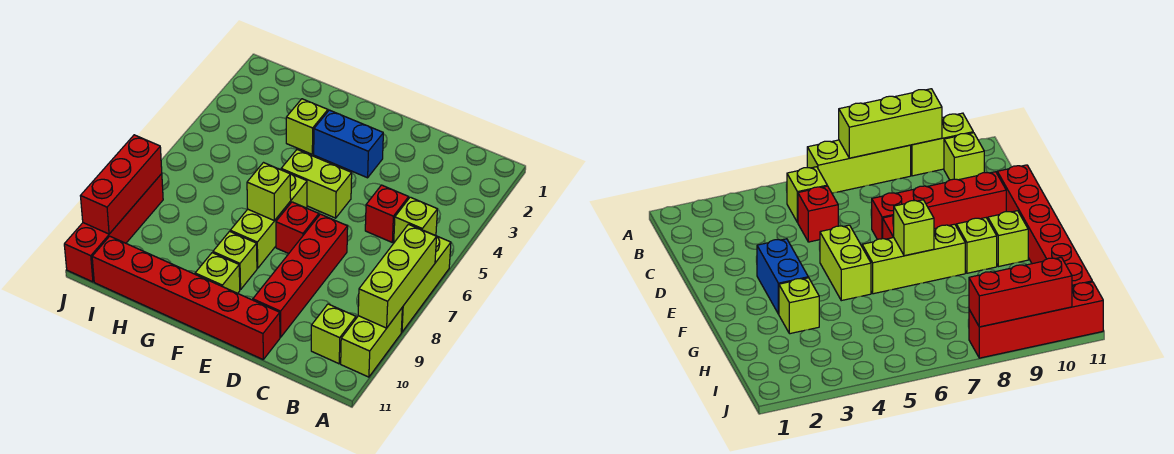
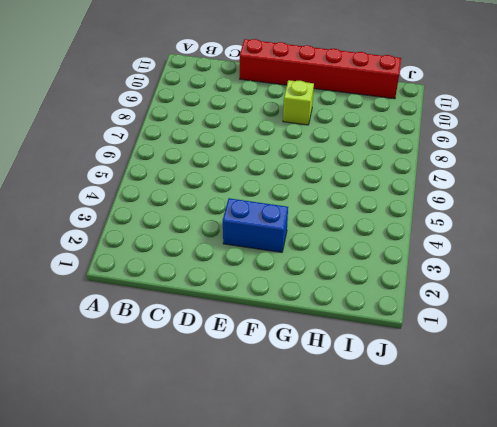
none -> lime brick A6:A8 level 1
none -> lime brick A9:A10 level 1
none -> lime brick B5 level 1

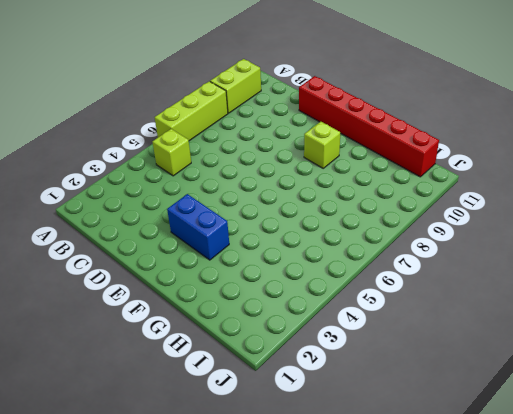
none -> lime brick B10 level 1
none -> red brick C5 level 1
none -> red brick D7:D10 level 1

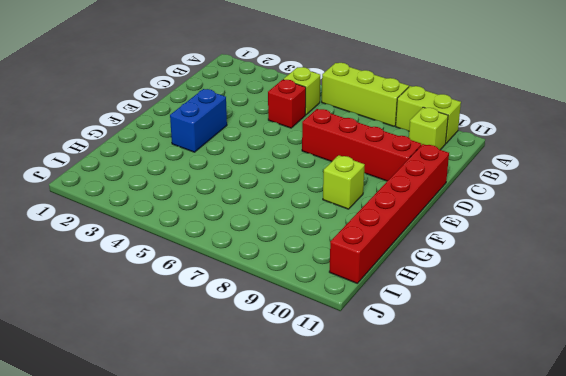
none -> lime brick E5:F5 level 1
none -> red brick E7 level 1
none -> lime brick F6:F8 level 1

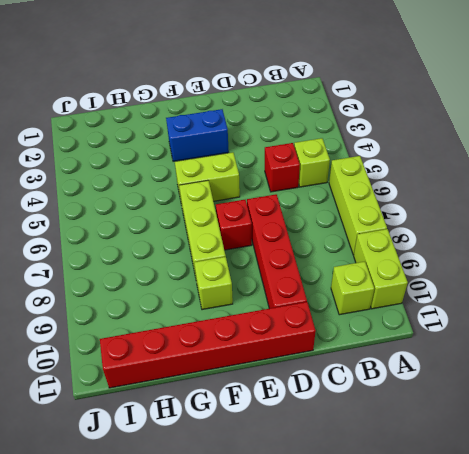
none -> lime brick F10 level 1
none -> lime brick G3 level 1
none -> red brick J8:J11 level 1

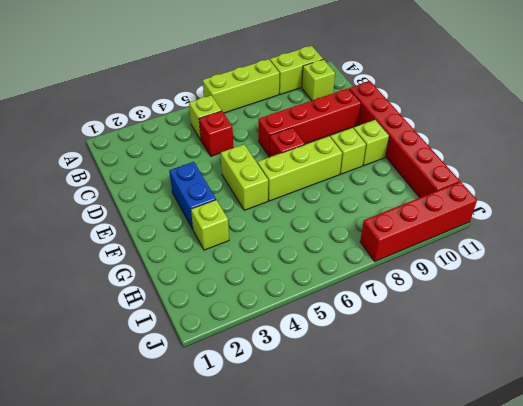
none -> lime brick A7:A9 level 2
none -> lime brick F7 level 2
none -> red brick J8:J10 level 2

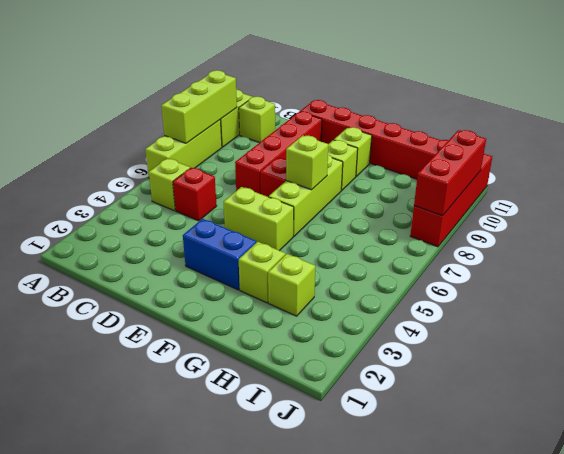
lime brick H3 level 1 -> none

